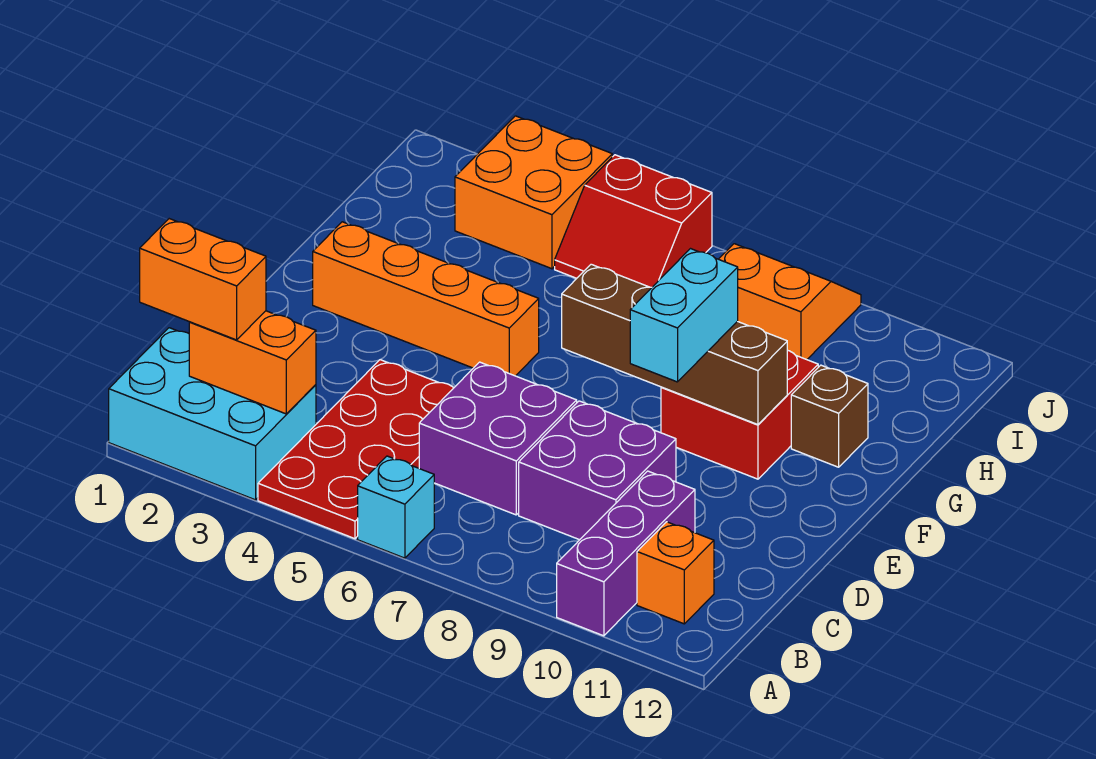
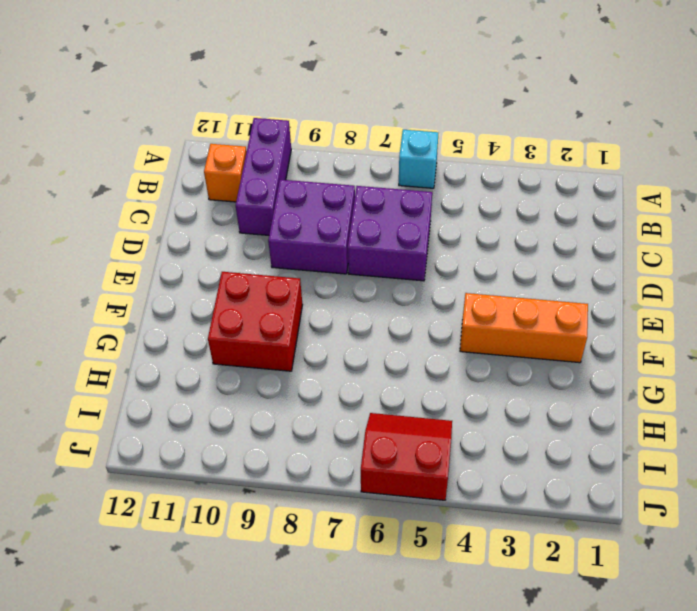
orange brick F2:F4 level 1 -> orange brick F2:F5 level 1
none -> cyan brick A1:B3 level 1
none -> red plate A4:D5 level 1
none -> brown brick G11 level 1

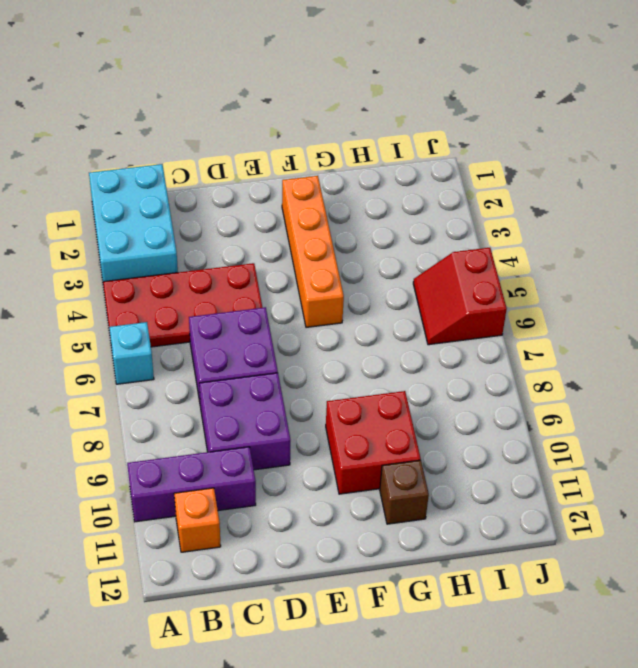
none -> orange brick I3:J4 level 1
none -> orange slope I8:J9 level 1 top I
none -> orange brick B2:B3 level 2

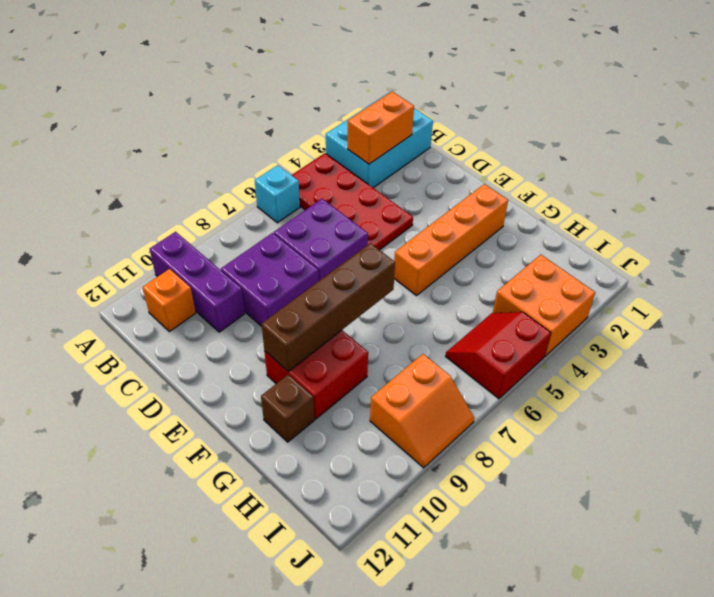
none -> orange brick B1:B2 level 3
none -> cyan brick E9:F9 level 3

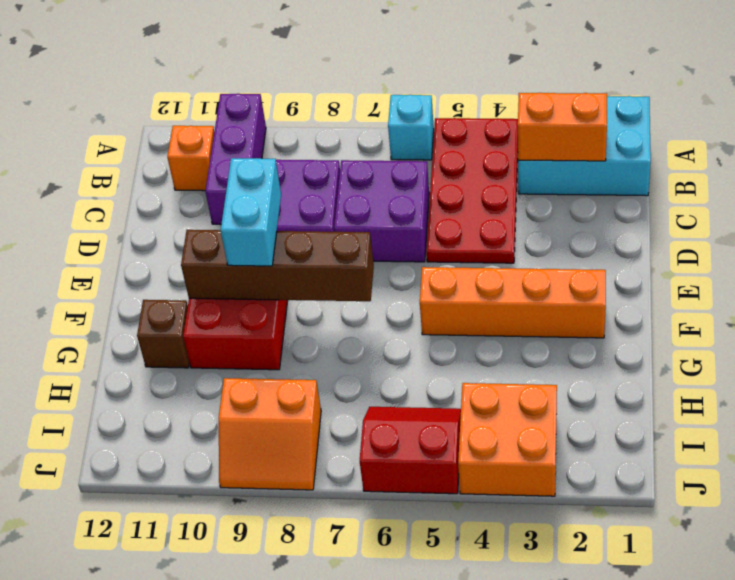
none -> orange brick B1:B2 level 3

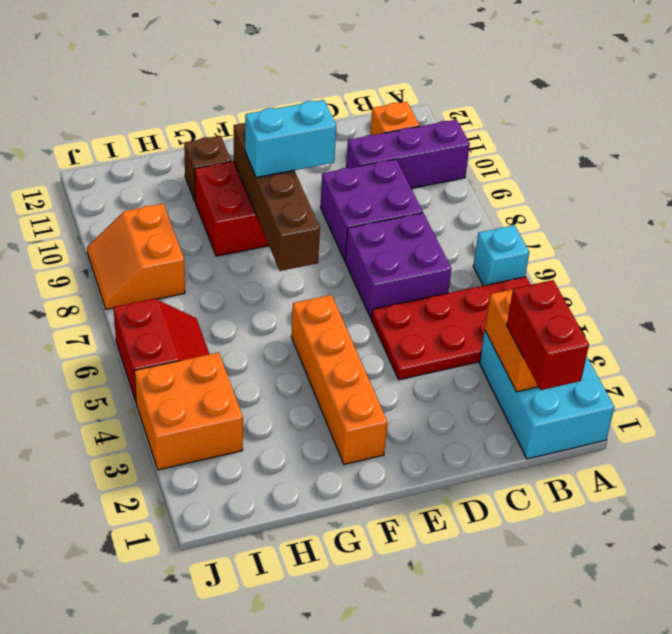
red brick B1:B2 level 3 -> orange brick B1:B2 level 3

